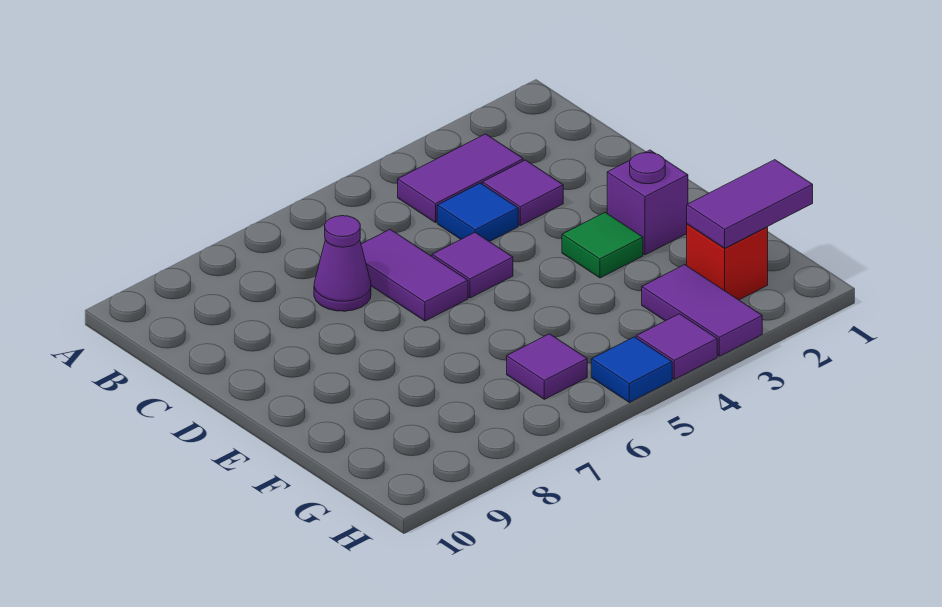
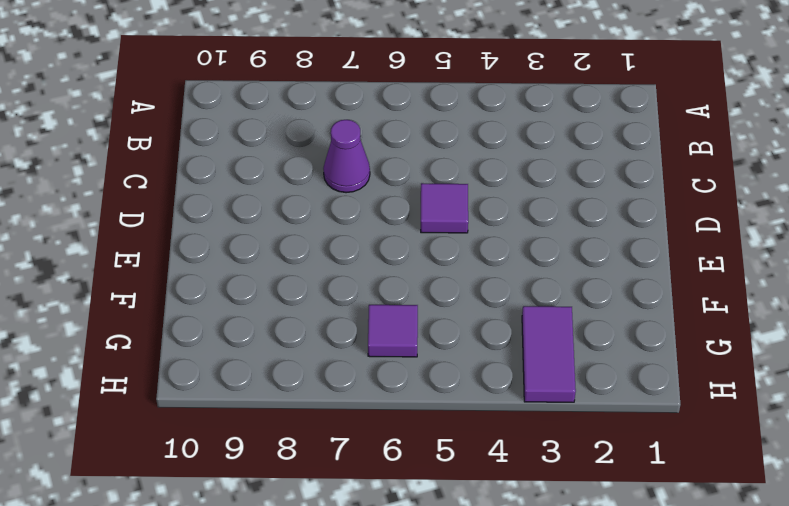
none -> purple tile B3:B4 level 1
none -> purple tile C3 level 1
none -> blue tile C4 level 1

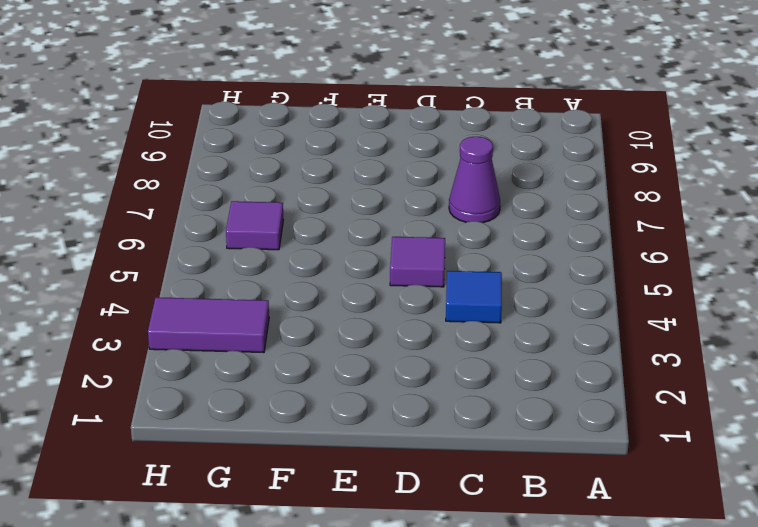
none -> purple tile B3:B4 level 1
none -> purple tile C3 level 1
none -> purple tile C6:D6 level 1

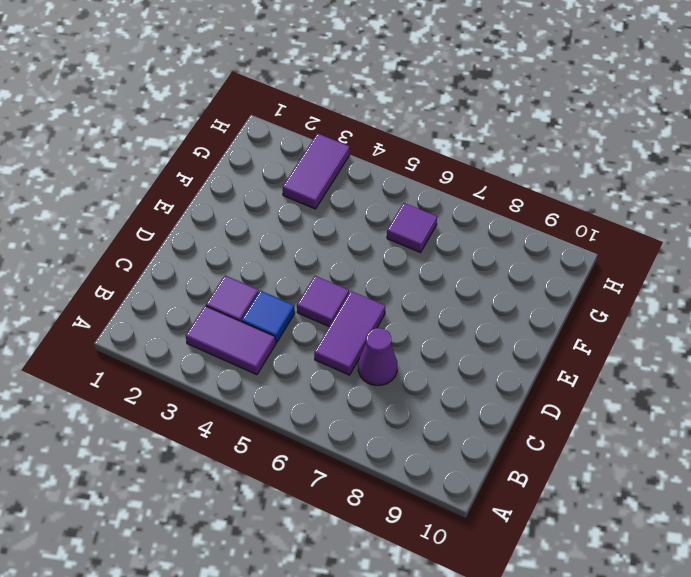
none -> purple brick E2 level 1
none -> green tile E3 level 1
none -> red brick G2 level 1

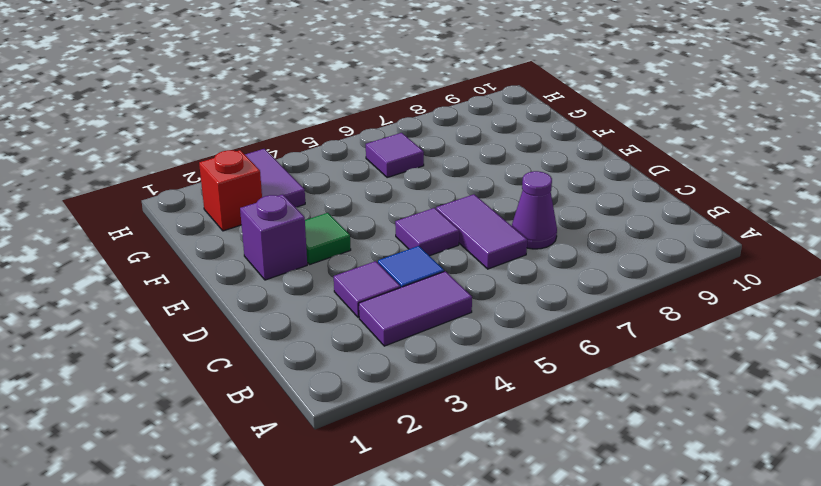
none -> purple tile H4 level 1
none -> blue tile H5 level 1
none -> purple tile G1:G2 level 2

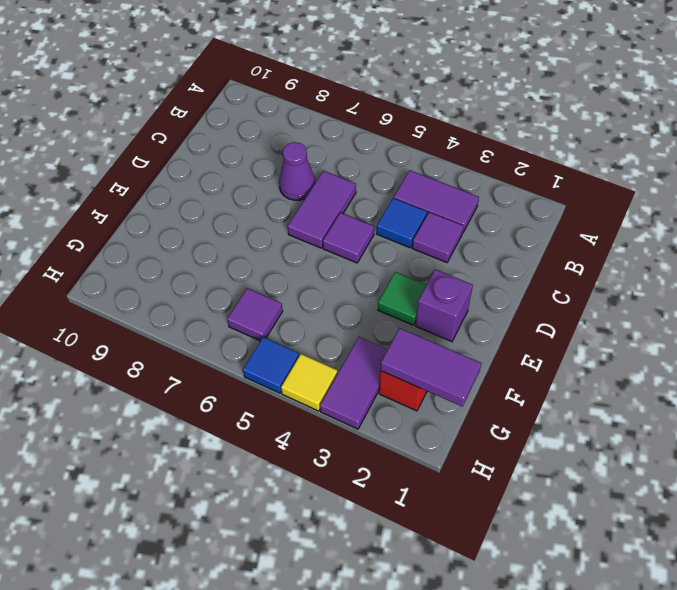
yellow tile H4 level 1 -> purple tile H4 level 1

